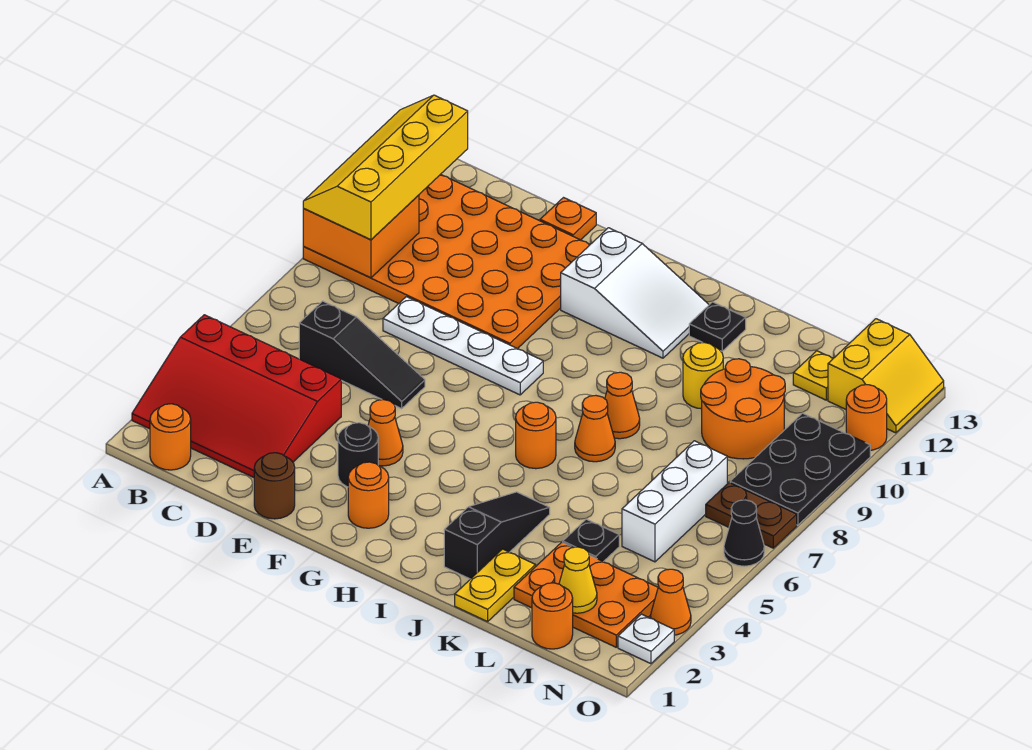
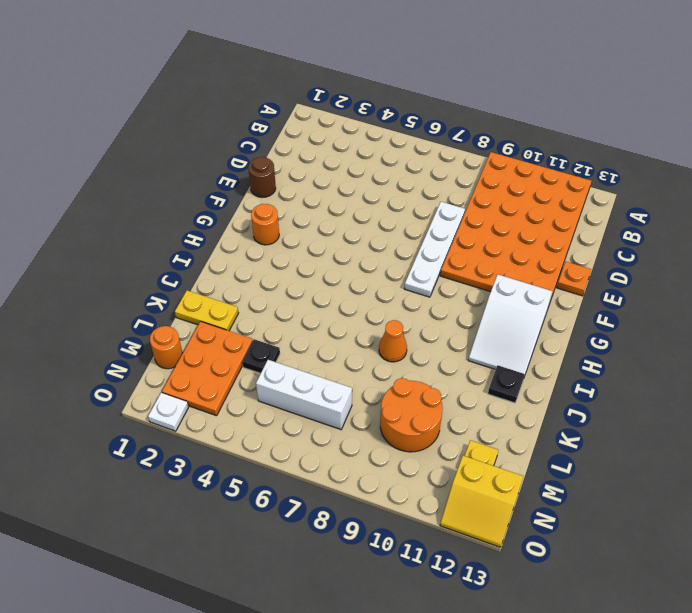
none -> red slope A2:D4 level 1 top 4
none -> orange round brick B1 level 1
none -> black slope C6:E6 level 1 top C
none -> black round brick F3 level 1

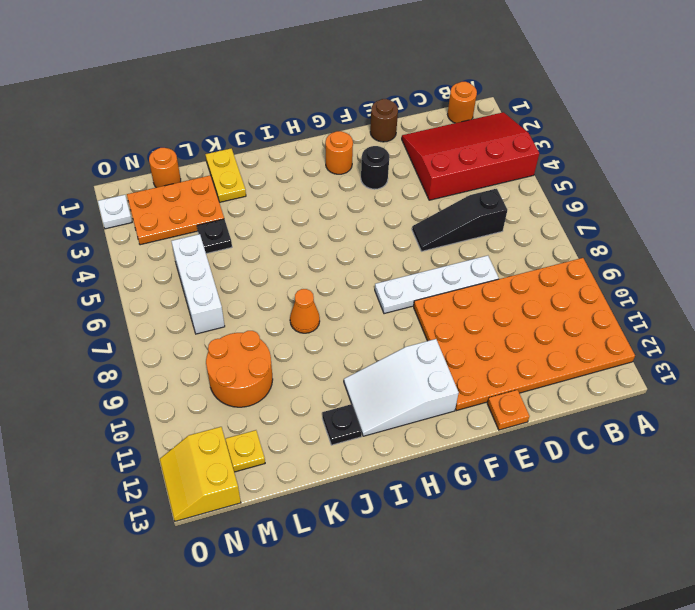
none -> orange cone F4 level 1
none -> orange round brick I6 level 1
none -> black slope J2:J4 level 1 top 2
none -> orange cone J7 level 1

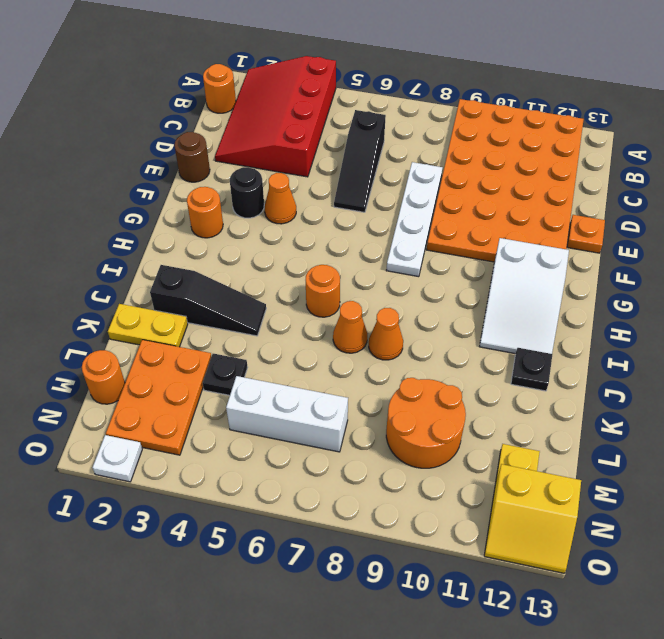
none -> yellow round brick K10 level 1
none -> brown plate N7:O7 level 1
none -> black plate N8:O10 level 1
none -> orange cone O3 level 1

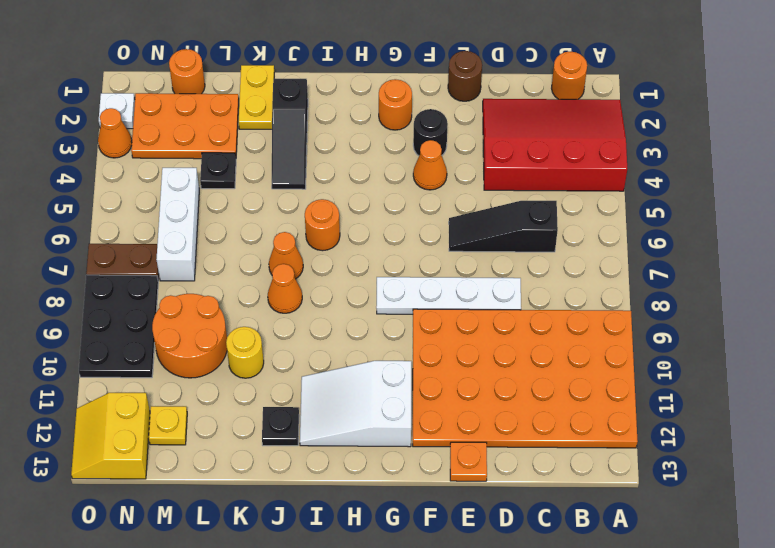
none -> black cone O6 level 1
none -> orange round brick O11 level 1
none -> orange brick A9:B10 level 2
none -> yellow cone M2 level 2

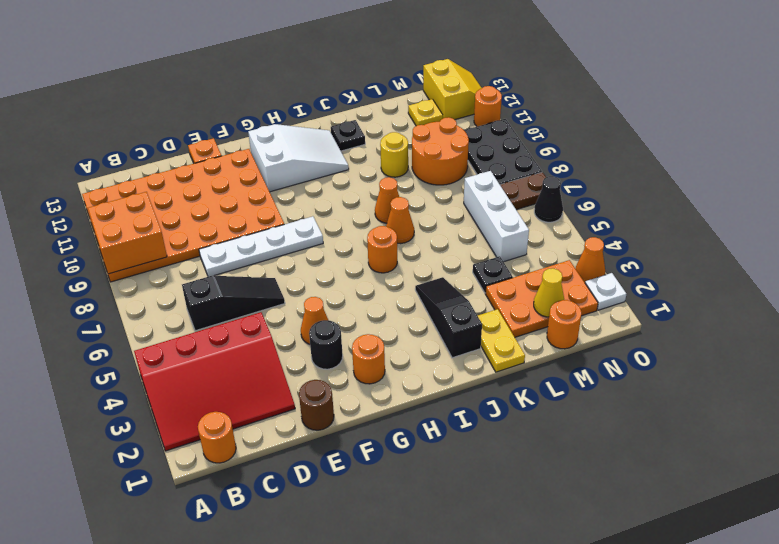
none -> yellow slope A9:B12 level 3 top B

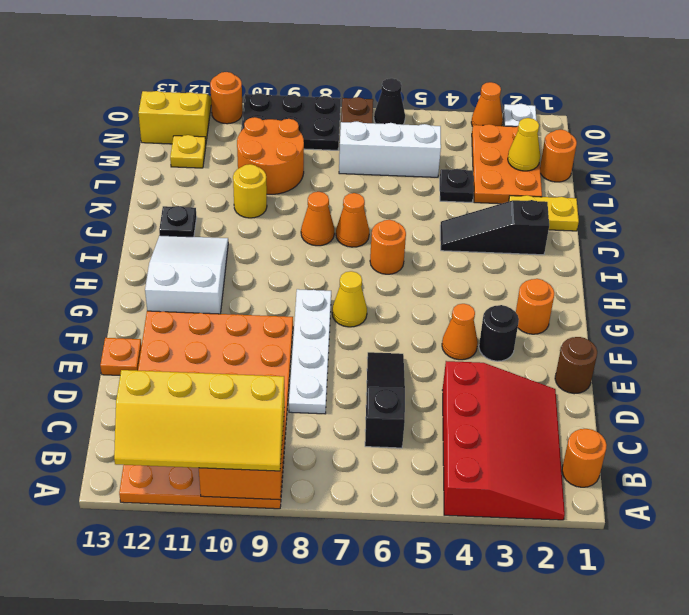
yellow cone G7 level 1 -> none

